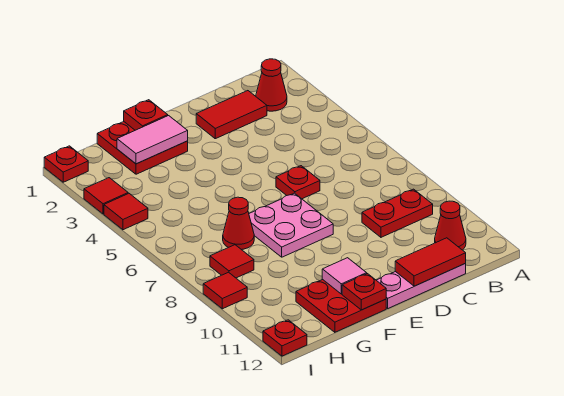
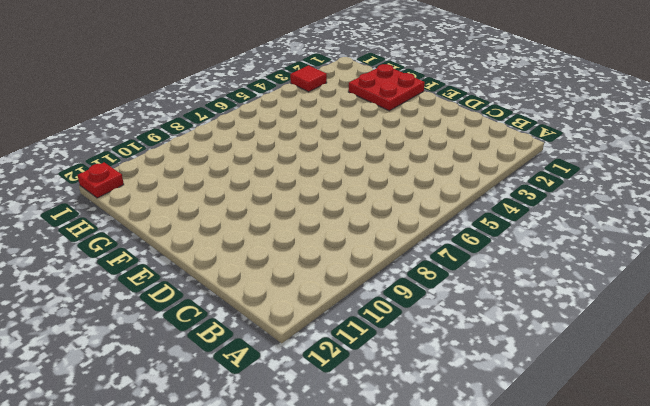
none -> red cone B2 level 1
none -> red plate B9:C9 level 1
none -> red cone B11 level 1

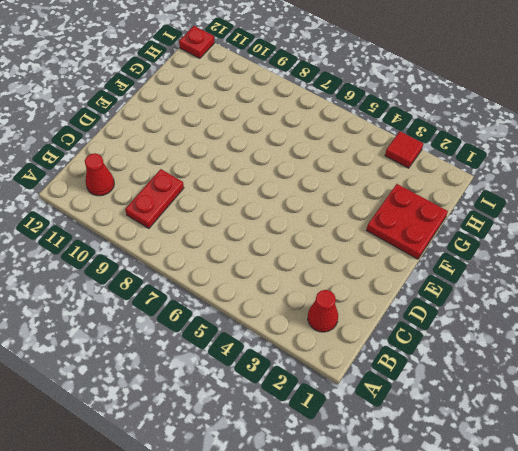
none -> red tile C2:D2 level 1
none -> pink plate C12:E12 level 1
none -> red plate D6 level 1

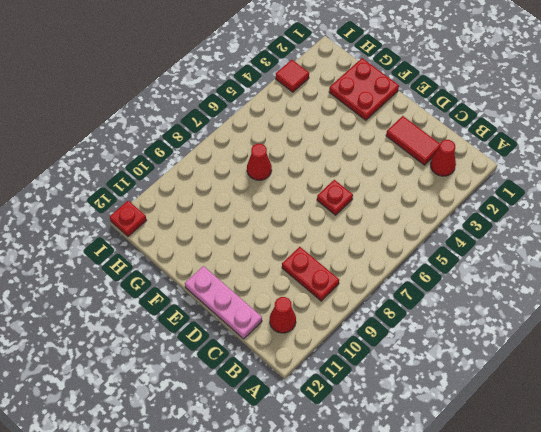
none -> pink plate E7:F8 level 1
none -> red plate F11:G12 level 1
none -> red tile H8 level 1

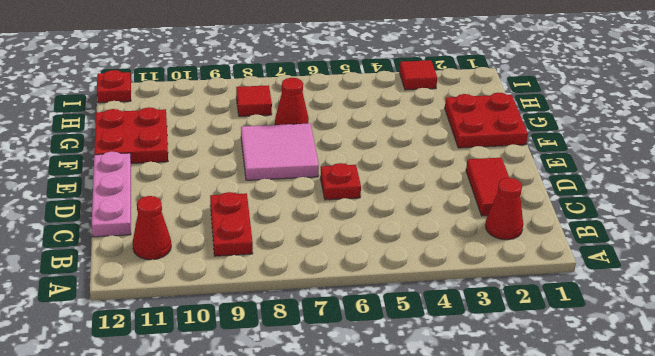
pink tile E7:F8 level 1 -> pink plate E7:F8 level 1
none -> red plate I1 level 1
none -> red tile I4 level 1
none -> red tile I9 level 1

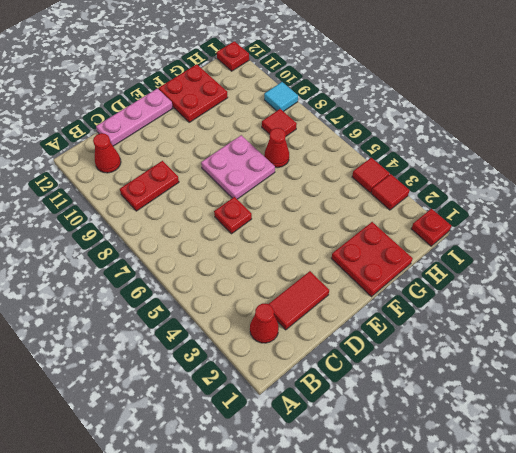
cyan tile I9 level 1 -> red tile I9 level 1
none -> red tile C12:D12 level 2
none -> red plate F1 level 2
none -> pink tile F2:G2 level 2

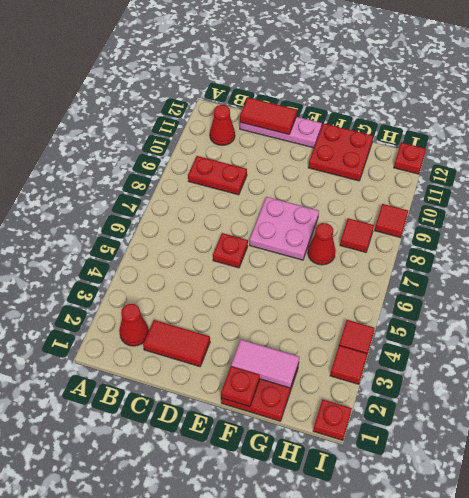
none -> pink tile F11 level 2
none -> red plate F12 level 2

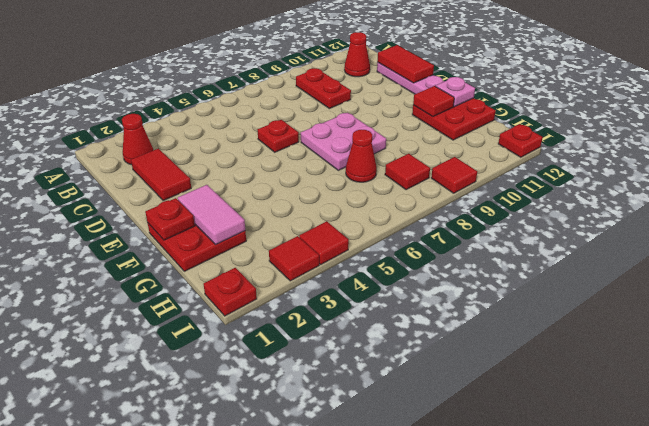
red tile F11 level 2 -> pink tile F11 level 2
pink plate F12 level 2 -> red plate F12 level 2

